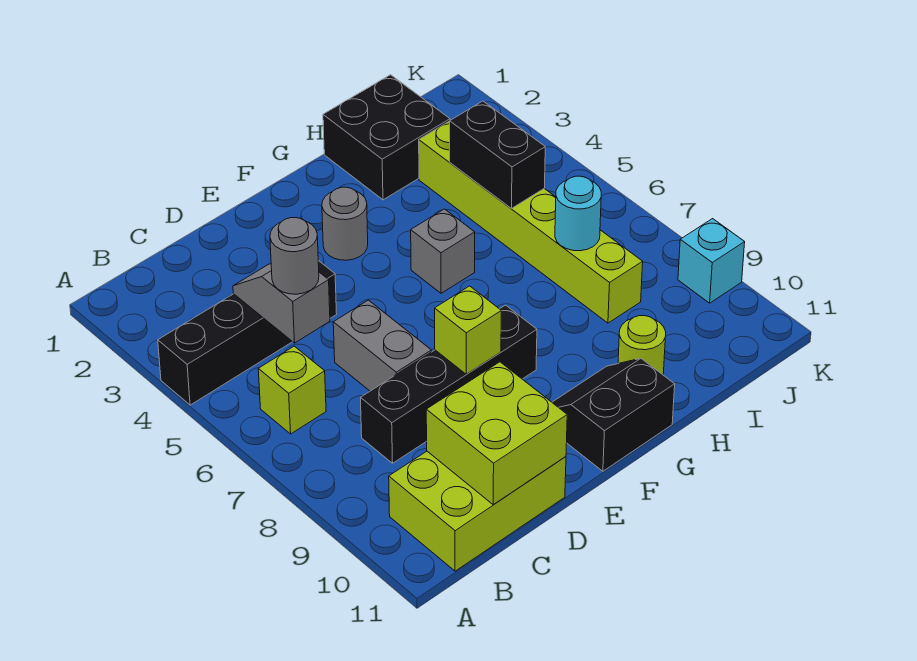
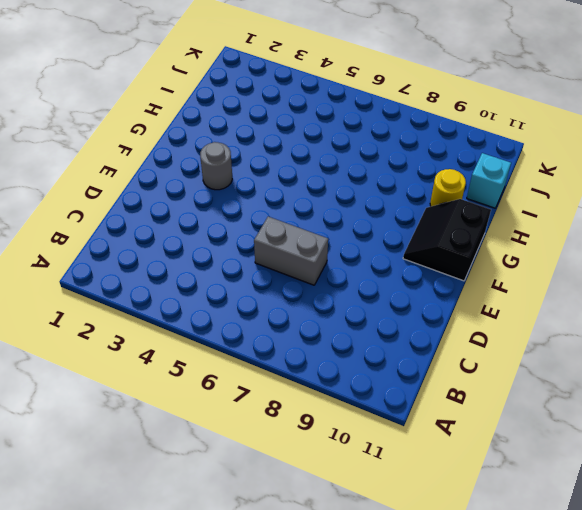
yellow round brick H10 level 1 -> lime round brick H10 level 1
cyan brick I11 level 1 -> cyan brick K9 level 1
none -> black brick A4:D4 level 1
none -> lime brick B6 level 1
none -> lime brick B10:D11 level 1

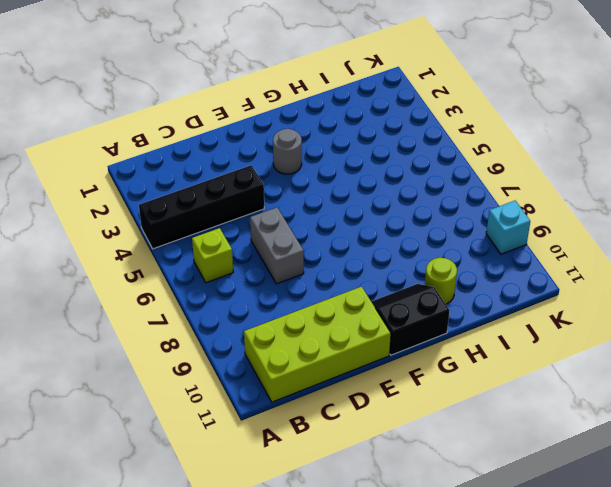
lime brick B10:E11 level 1 -> lime brick B10:D11 level 1
none -> black brick C8:F8 level 1
none -> grey brick G5 level 1
none -> black brick H1:I2 level 1

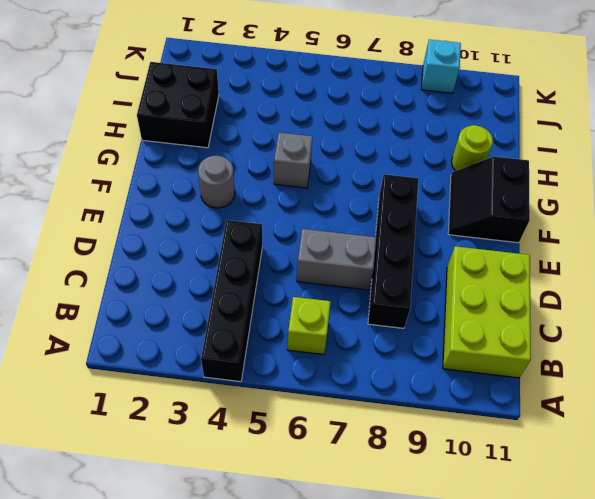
none -> lime brick I3:I8 level 1
none -> grey slope C4:C5 level 2 top 5
none -> lime brick C10:D11 level 2

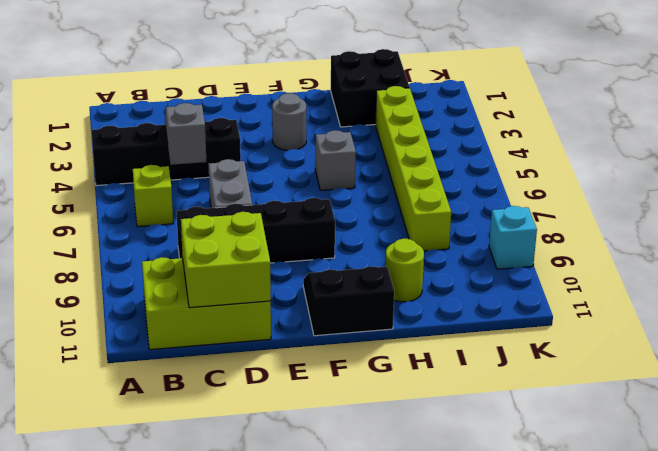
none -> lime brick E8 level 2
none -> black brick I4:I5 level 2
none -> cyan round brick I7 level 2

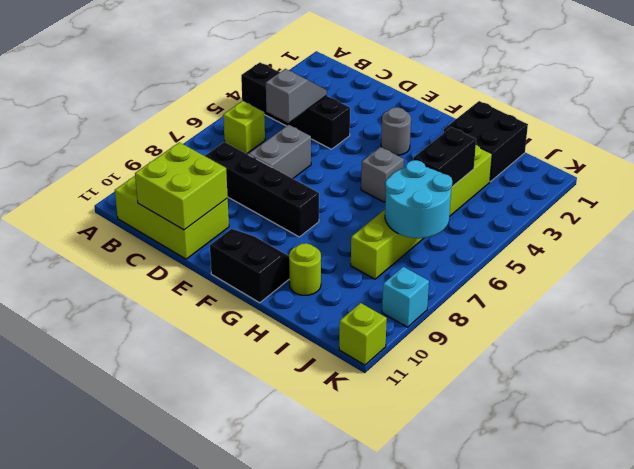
cyan round brick I6:J7 level 2 -> cyan round brick I7 level 2
lime brick K11 level 1 -> lime brick E8 level 2
none -> grey round brick C5 level 3

